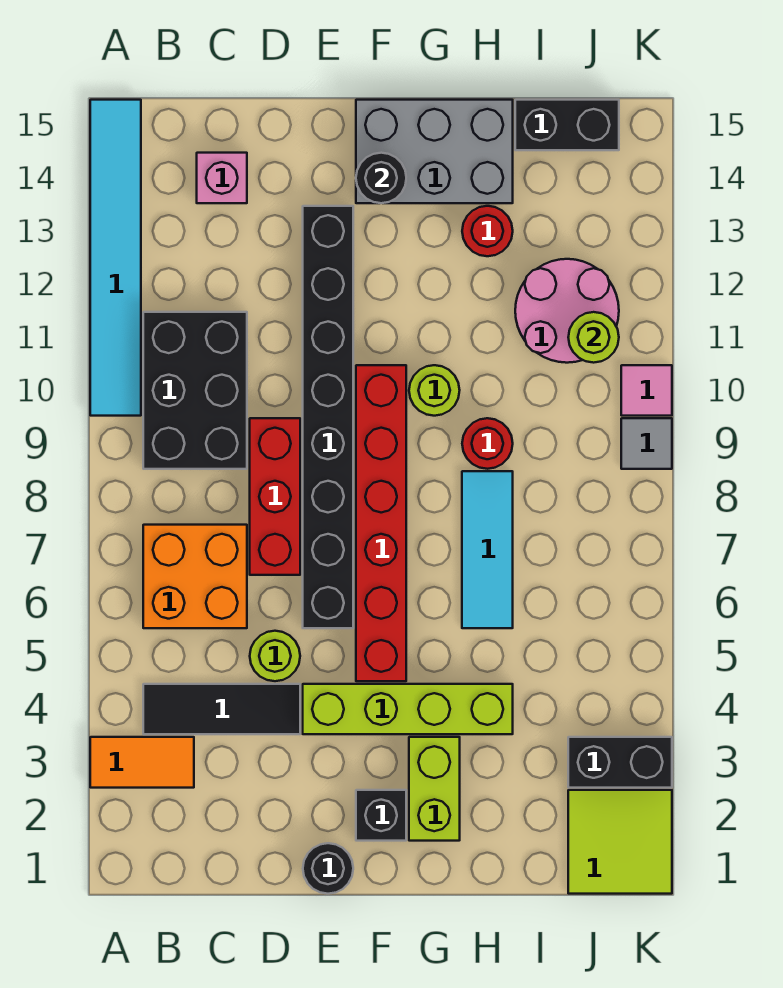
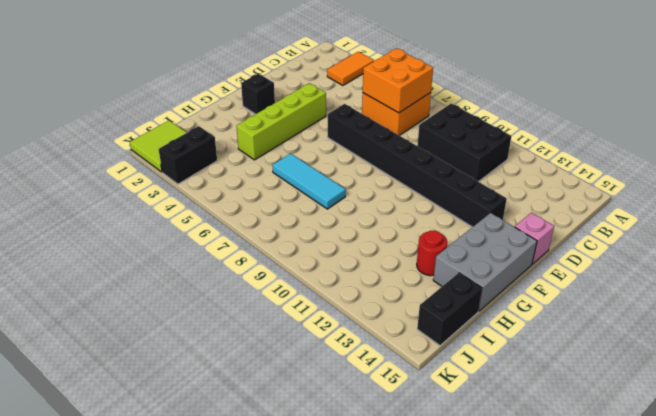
orange brick B6:C7 level 2 -> none
pink brick E15 level 1 -> pink brick C14 level 1
none -> cyan tile A10:A15 level 1
none -> black tile B4:D4 level 1
none -> lime round brick D5 level 1

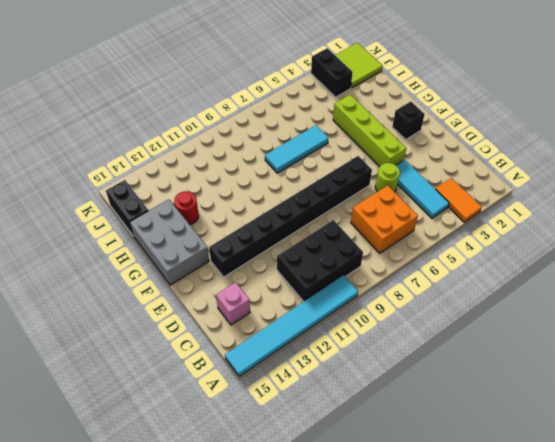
cyan tile B4:D4 level 1 -> black tile B4:D4 level 1
none -> red brick D7:D9 level 1
none -> black round brick E1 level 1
none -> red brick F5:F10 level 1

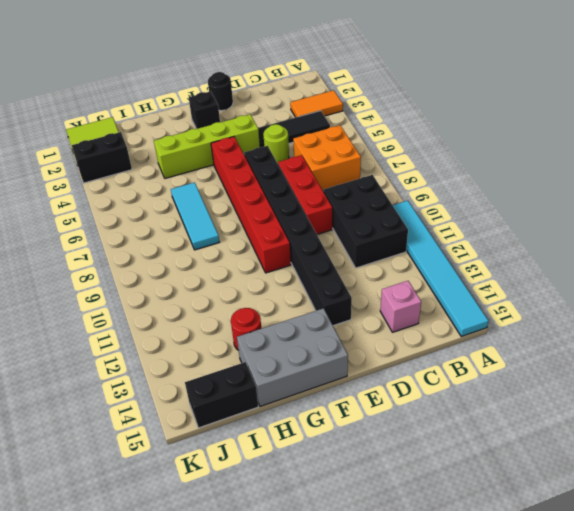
none -> lime brick G2:G3 level 1
none -> lime round brick G10 level 1
none -> red round brick H9 level 1

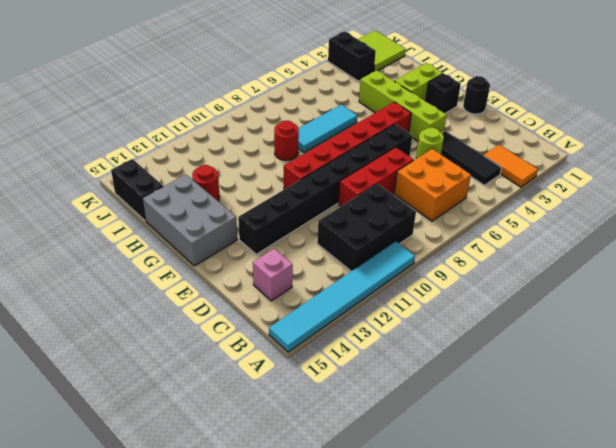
none -> lime round brick G10 level 1
none -> pink round brick I11:J12 level 1
none -> grey tile K9 level 1

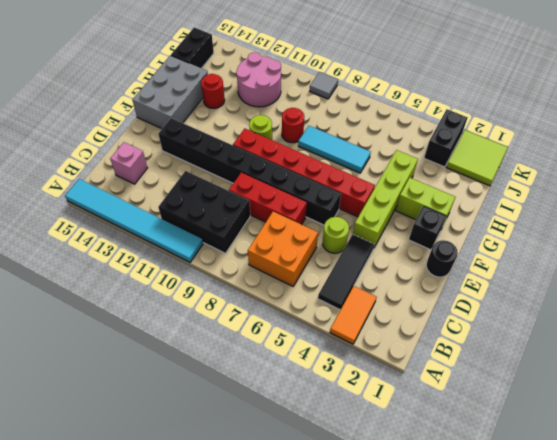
none -> pink tile K10 level 1
none -> black round brick F14 level 2
none -> lime round brick J11 level 2

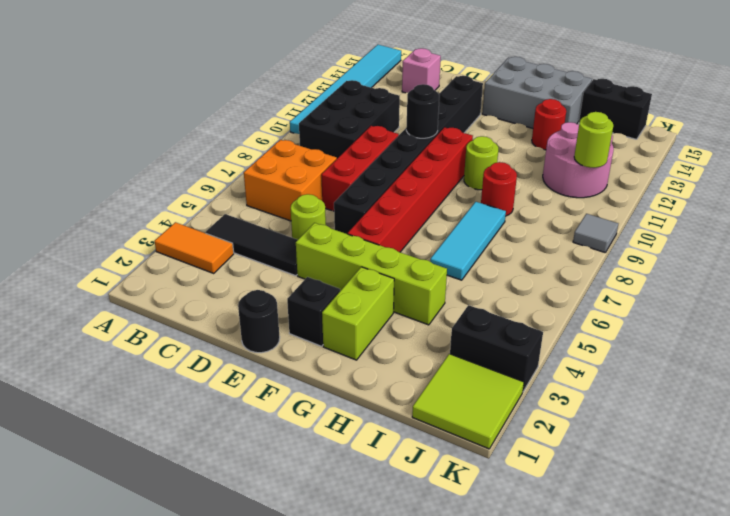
black round brick E10 level 2 -> black round brick F14 level 2
none -> pink tile K10 level 1

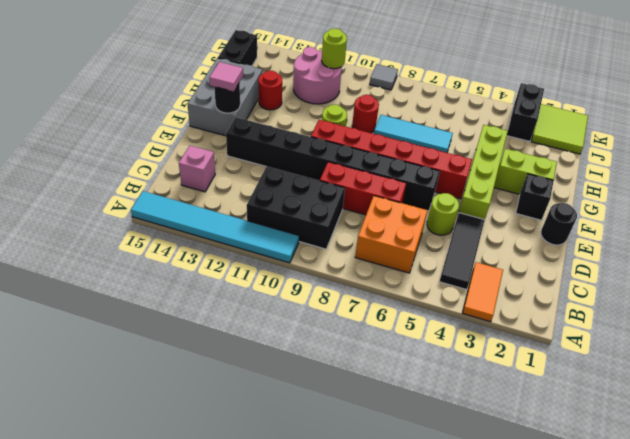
pink tile F14 level 3 -> pink tile K10 level 1

